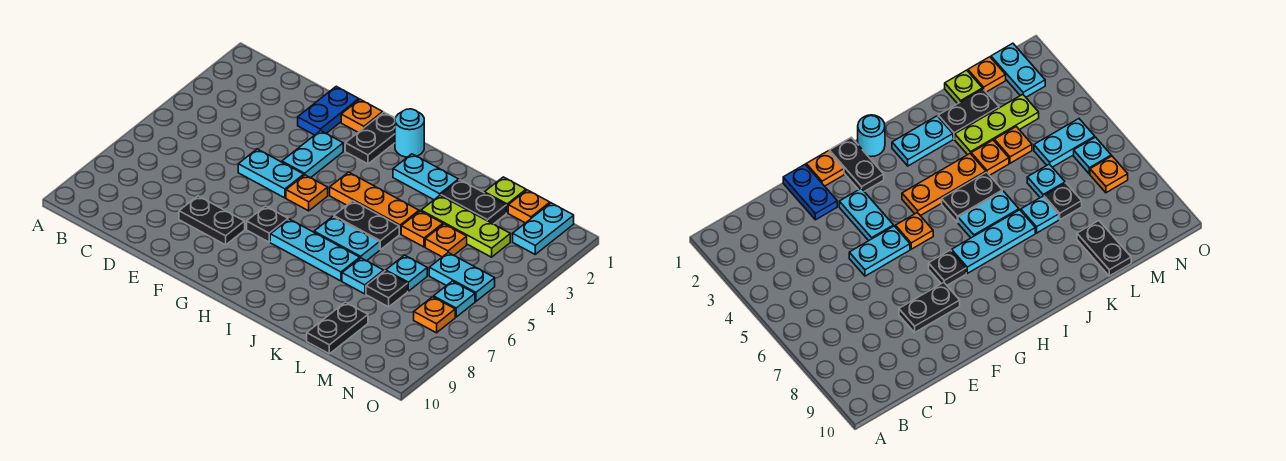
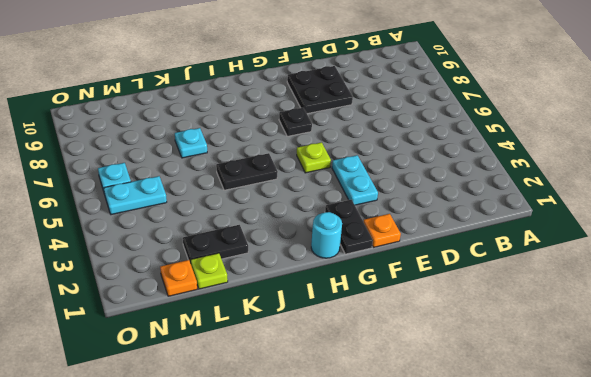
black plate E8:F9 level 1 -> black plate E8:F8 level 1
lime plate G5 level 1 -> orange plate G5 level 1
none -> blue plate E1:E2 level 1
none -> cyan plate E5:F5 level 1
none -> orange plate H4:J4 level 1

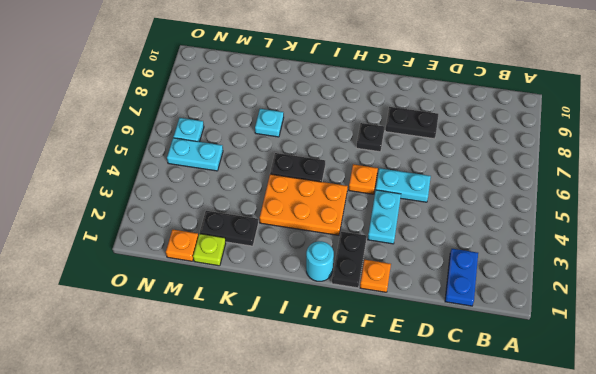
blue plate C1:C2 level 1 -> blue plate E1:E2 level 1
orange plate H3:J4 level 1 -> orange plate H4:J4 level 1
none -> cyan plate H7:J7 level 1
none -> cyan plate I2:J2 level 1
none -> cyan plate I6:J6 level 1

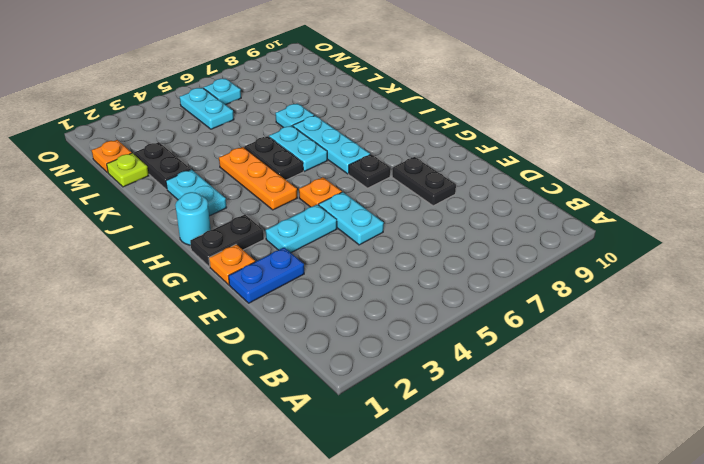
none -> lime plate K3:M3 level 1
none -> orange plate K4 level 1
none -> orange plate L4 level 1

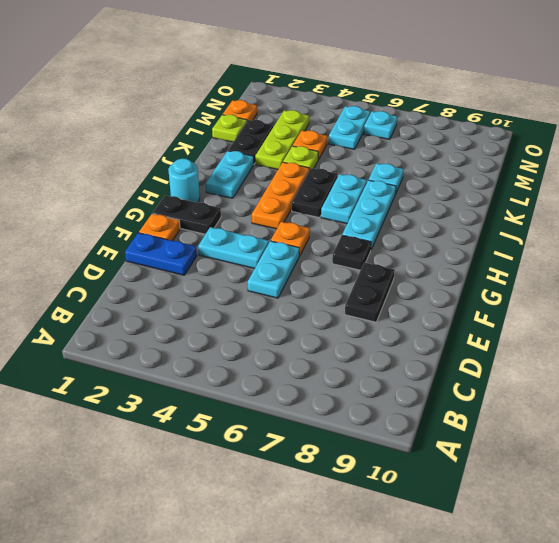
lime plate K4 level 1 -> orange plate K4 level 1
none -> cyan plate L6 level 1
none -> black plate L7 level 1
none -> black plate L9:L10 level 1

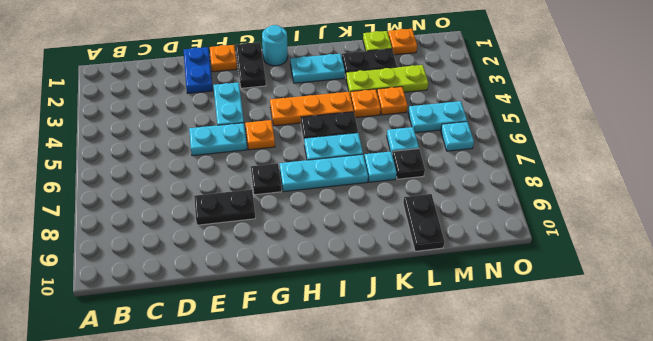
none -> cyan plate N1:N2 level 1
none -> orange plate N7 level 1

